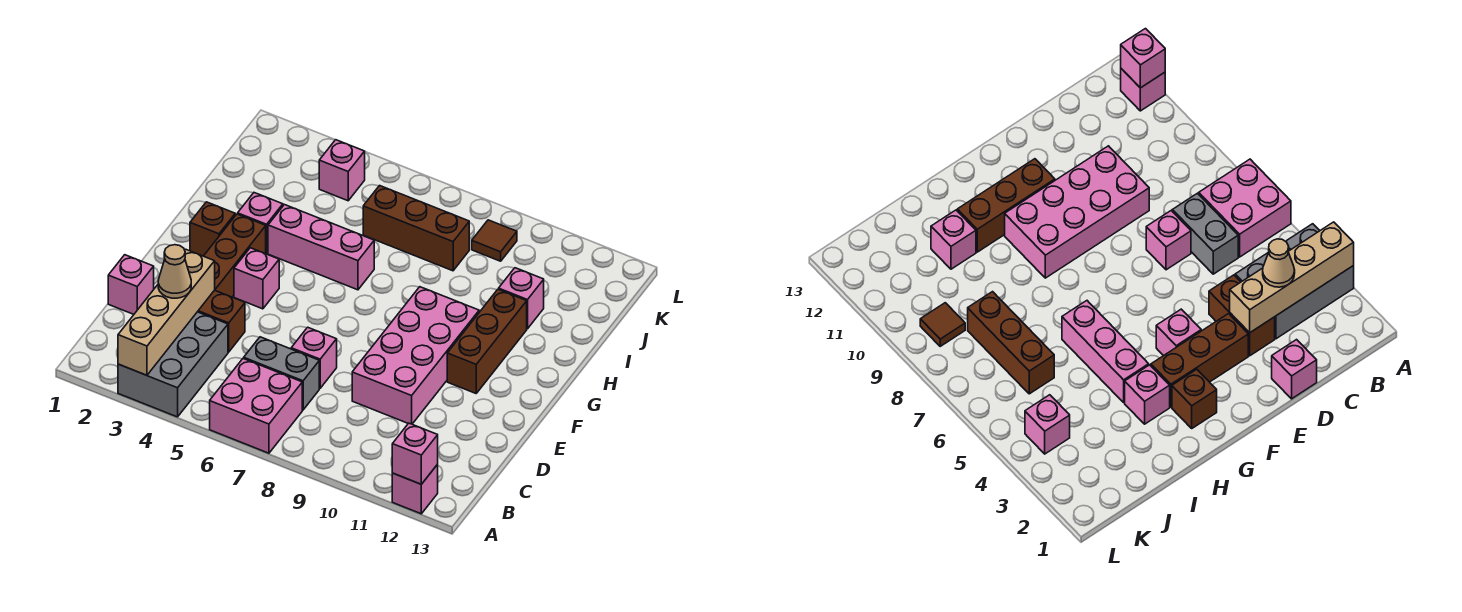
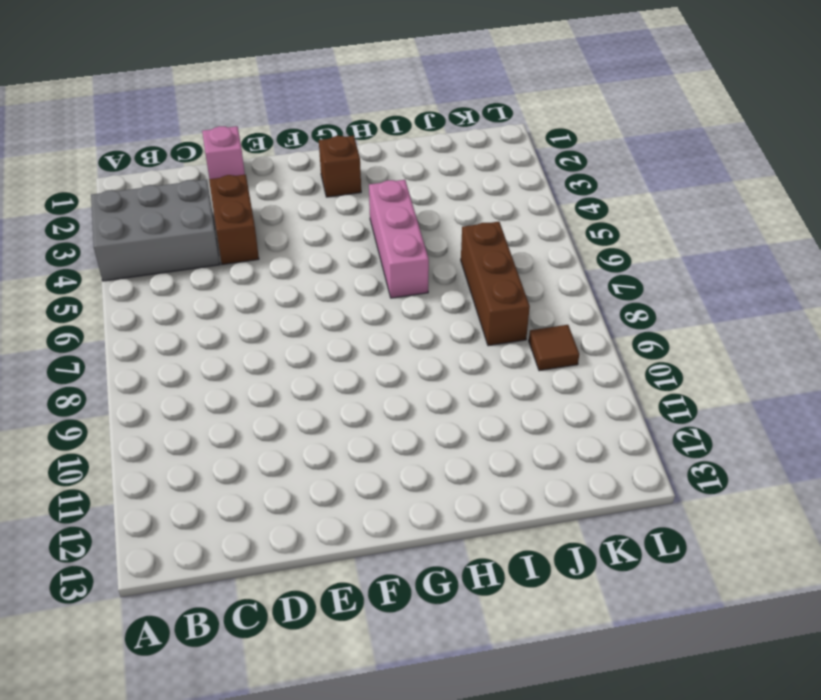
none -> pink brick A6:B7 level 1
none -> pink brick A12 level 1
none -> grey brick C6:C7 level 1

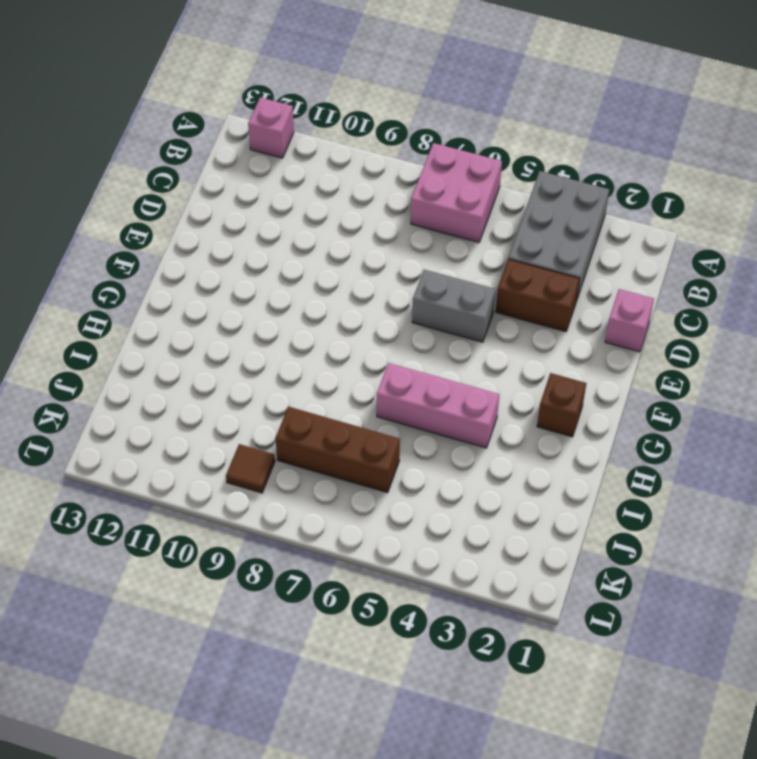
grey brick E5:E6 level 1 -> grey brick C6:C7 level 1
none -> pink brick D7 level 1
none -> pink brick D9:G10 level 1
none -> brown brick E3:G3 level 1

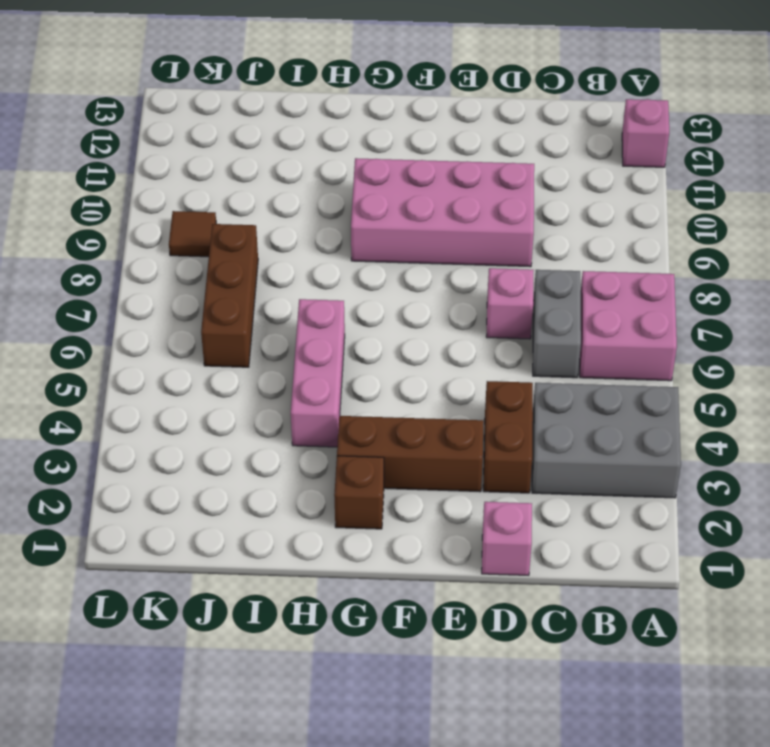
none -> pink brick F4 level 1
none -> brown brick F11:H11 level 1
none -> pink brick H3 level 1

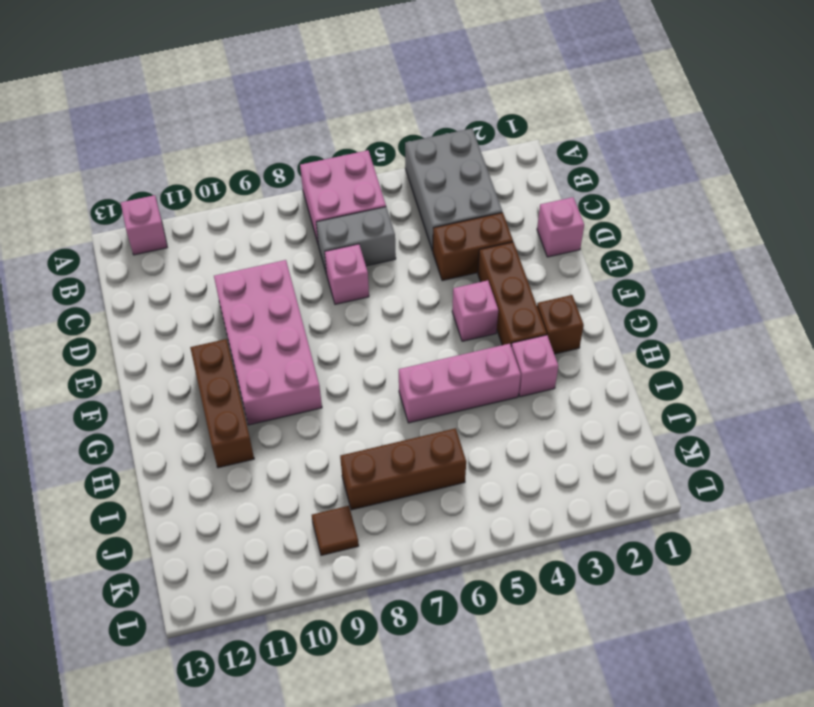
none -> pink brick I11 level 1
none -> pink brick K4 level 1
none -> tan brick A3:D3 level 2

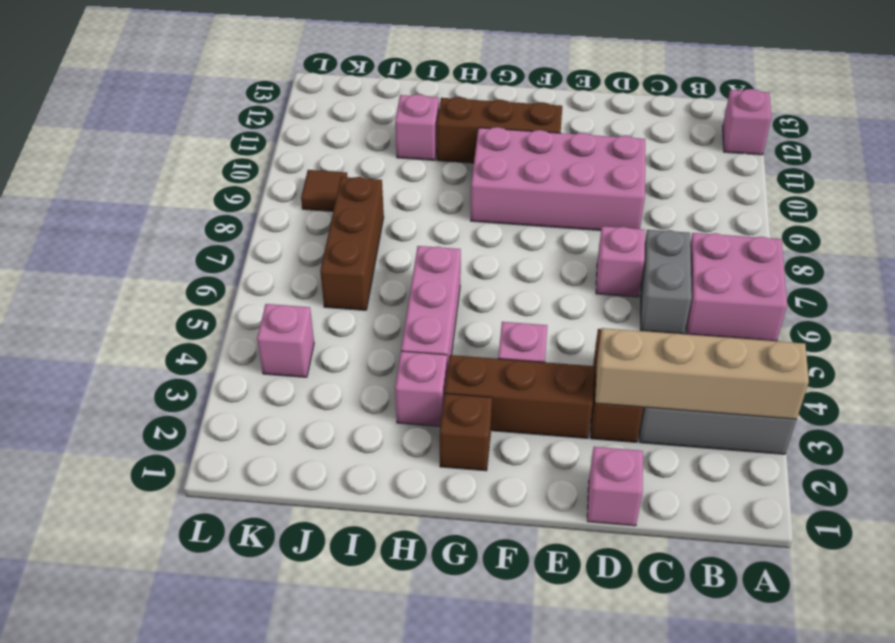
none -> pink brick A12 level 2
none -> tan cone C3 level 3

